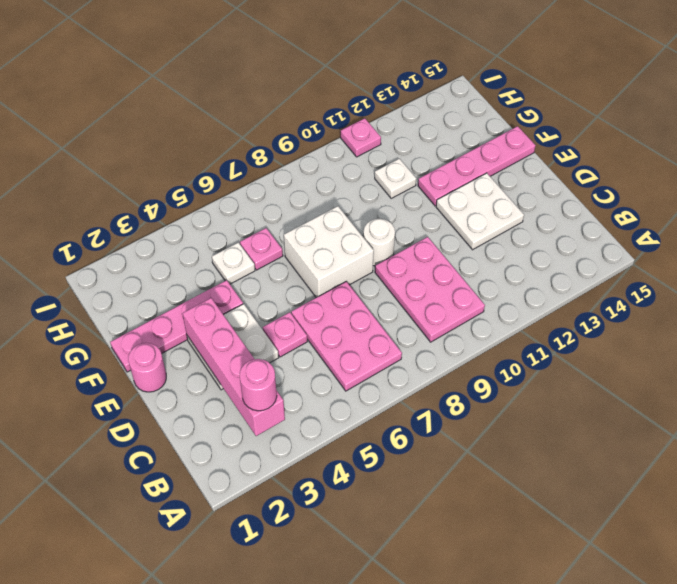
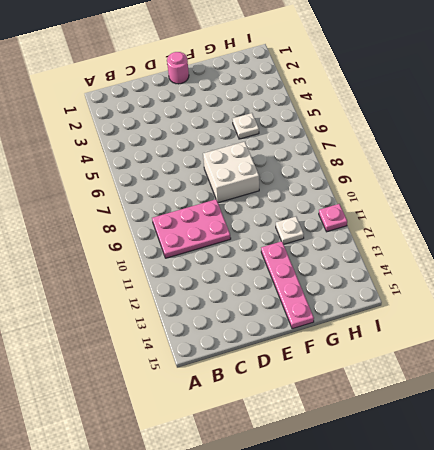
none -> pink plate B6:D7 level 1
none -> white plate D3:E4 level 1
none -> pink plate D5 level 1

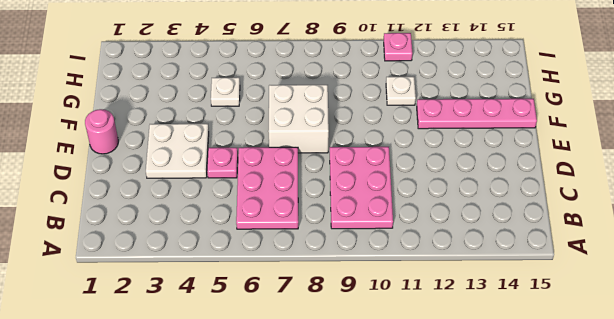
none -> white plate D12:E13 level 1
none -> white round brick E9 level 1
none -> pink plate F1:F4 level 1

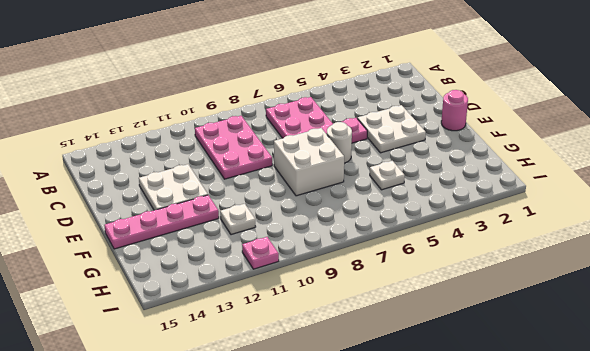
white round brick E6 level 1 -> white round brick E9 level 1
none -> pink plate F1:F4 level 1
none -> pink plate G6 level 1
none -> pink brick B3:E3 level 2

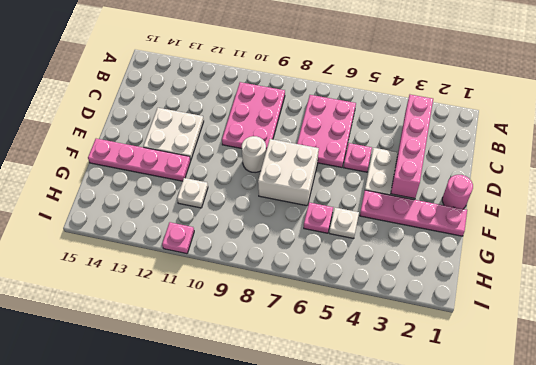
none -> pink round brick B3 level 3

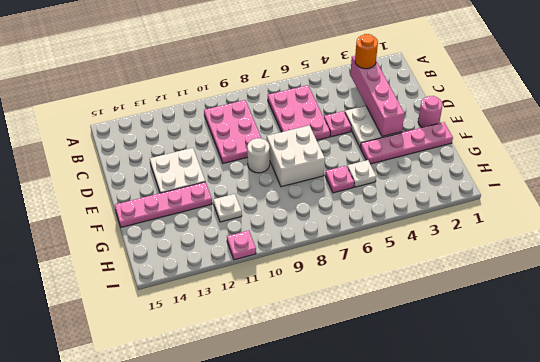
orange round brick B3 level 3 -> pink round brick B3 level 3

